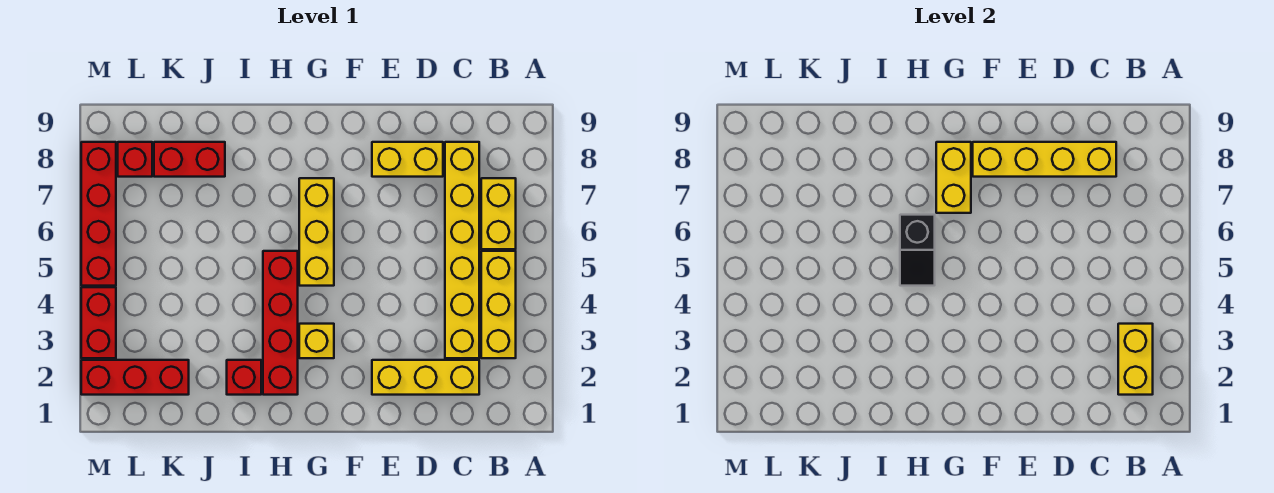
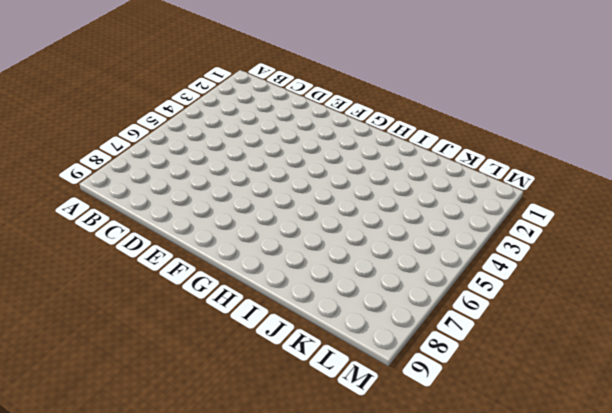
none -> yellow brick B3:B5 level 1
none -> yellow brick B6:B7 level 1
none -> yellow brick C2:E2 level 1

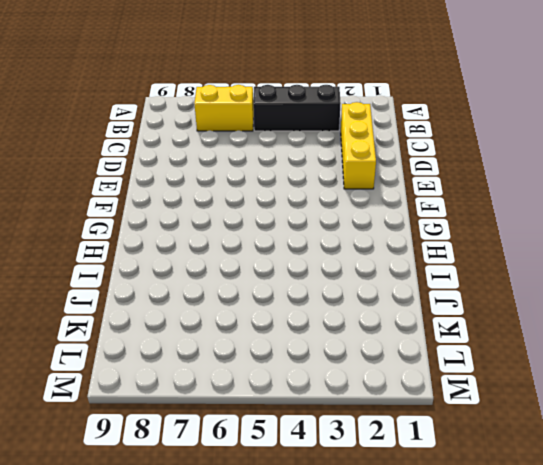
black brick B3:B5 level 1 -> yellow brick B3:B5 level 1
none -> yellow brick C3:C8 level 1
none -> yellow brick D8:E8 level 1
none -> yellow brick G3 level 1

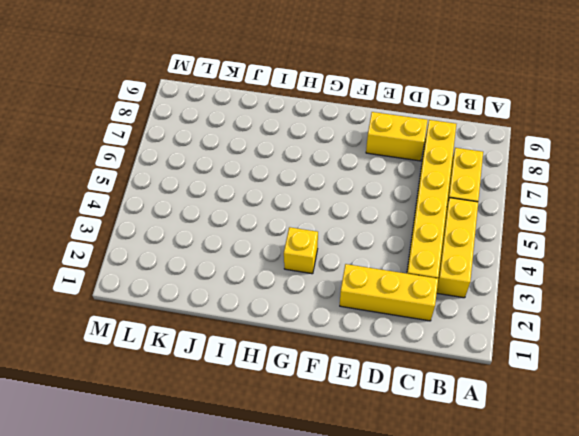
none -> yellow brick G5:G7 level 1
none -> red brick H2:H5 level 1
none -> red brick I2 level 1

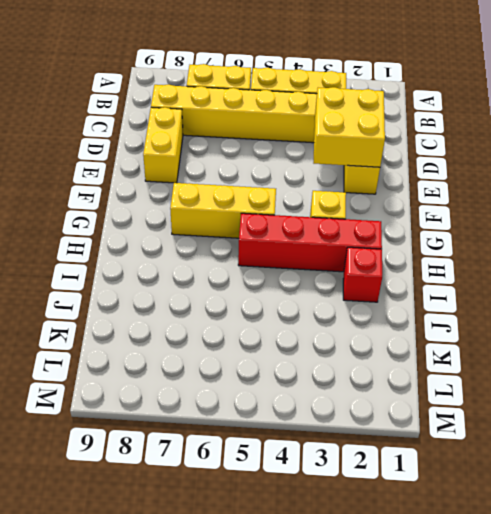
yellow brick D2:E3 level 2 -> none
none -> red brick J8:K8 level 1
none -> red brick K2:M2 level 1
none -> red brick L8 level 1

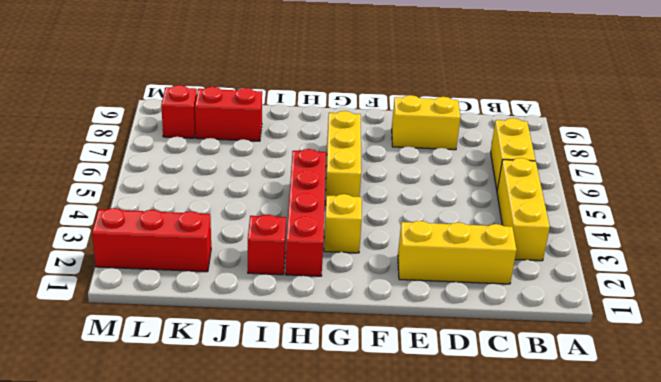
none -> yellow brick C3:C8 level 1
none -> red brick M3:M4 level 1
none -> red brick M5:M8 level 1

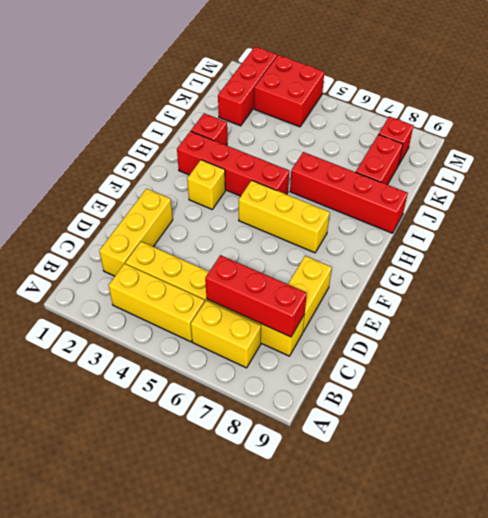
red brick C6:C8 level 2 -> yellow brick C8:F8 level 2
red brick I6:I9 level 1 -> red brick M5:M8 level 1
red brick L3:M4 level 1 -> red brick M3:M4 level 1
none -> yellow brick B2:B3 level 2
none -> yellow brick G7:G8 level 2
none -> black slope H5:H6 level 2 top 6

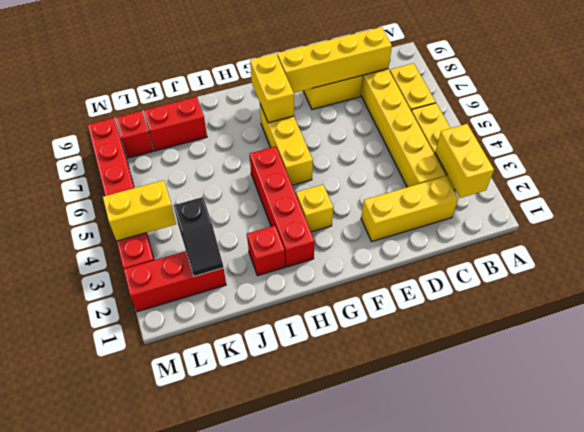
black slope K2:K3 level 2 top 3 -> black slope H5:H6 level 2 top 6
yellow brick L4:M4 level 2 -> none

